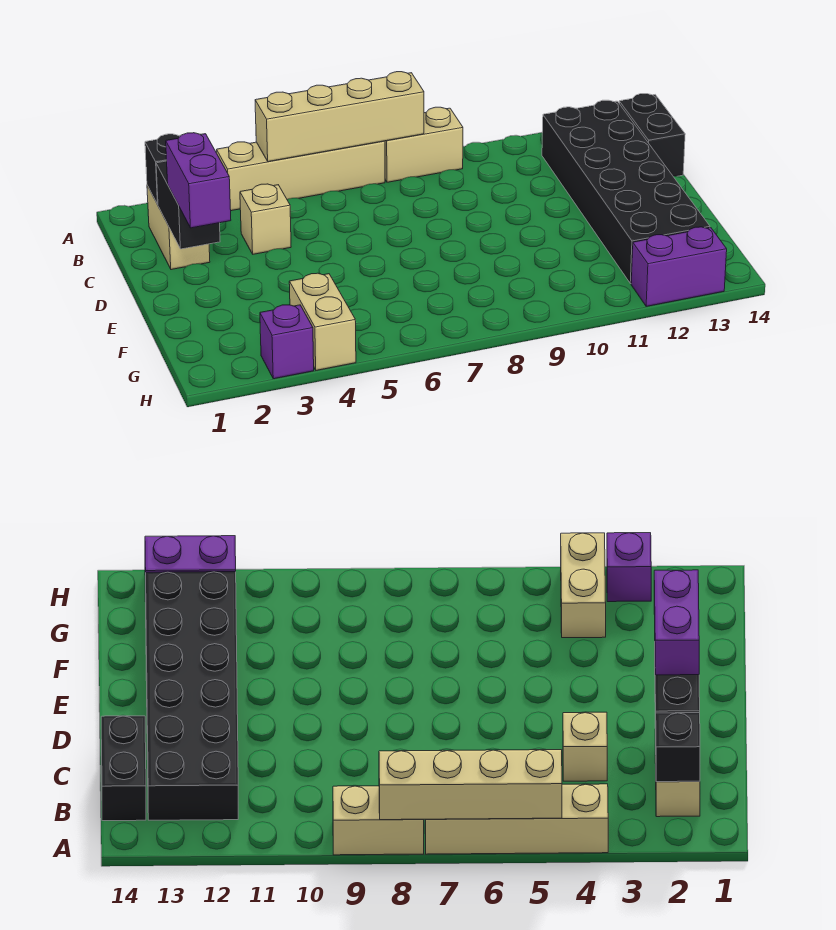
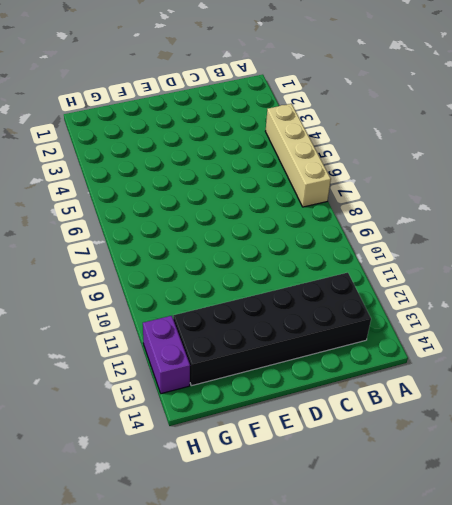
none -> tan brick A8:A9 level 1
none -> tan brick B2:C2 level 1
none -> black brick B14:C14 level 1

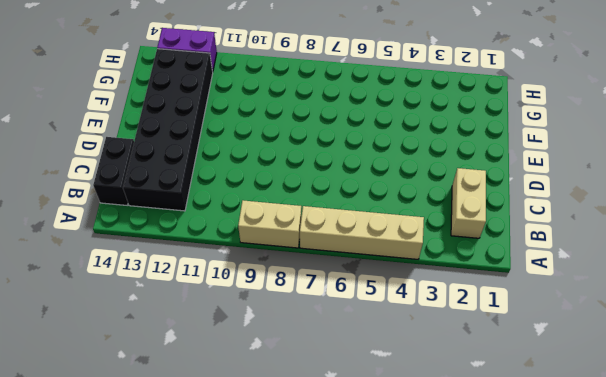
none -> tan brick C4 level 1
none -> tan brick G4:H4 level 1
none -> purple brick H3 level 1

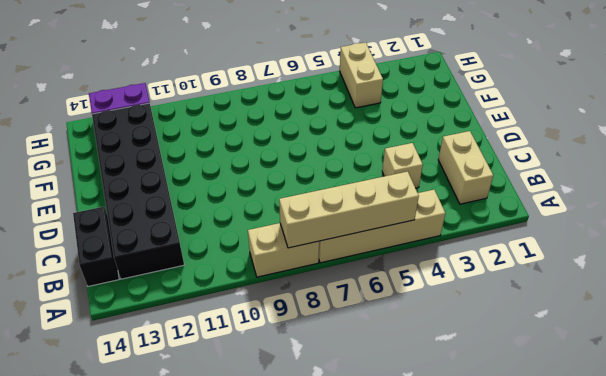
none -> purple brick H3 level 1
none -> black brick B2 level 2
none -> black brick C2:D2 level 2

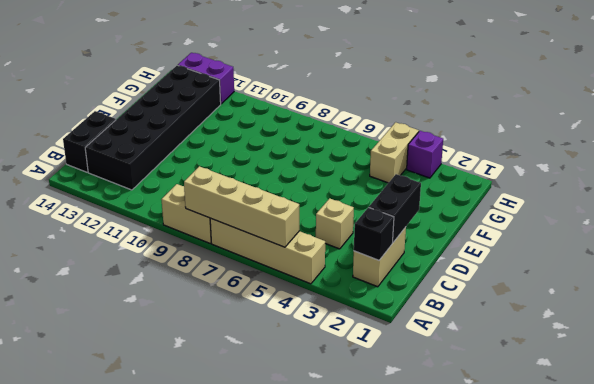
none -> purple brick D2:E2 level 3

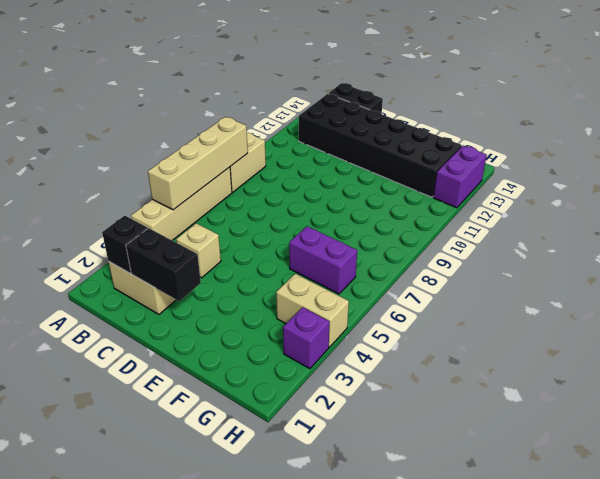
purple brick F6:G6 level 1 -> purple brick D2:E2 level 3

